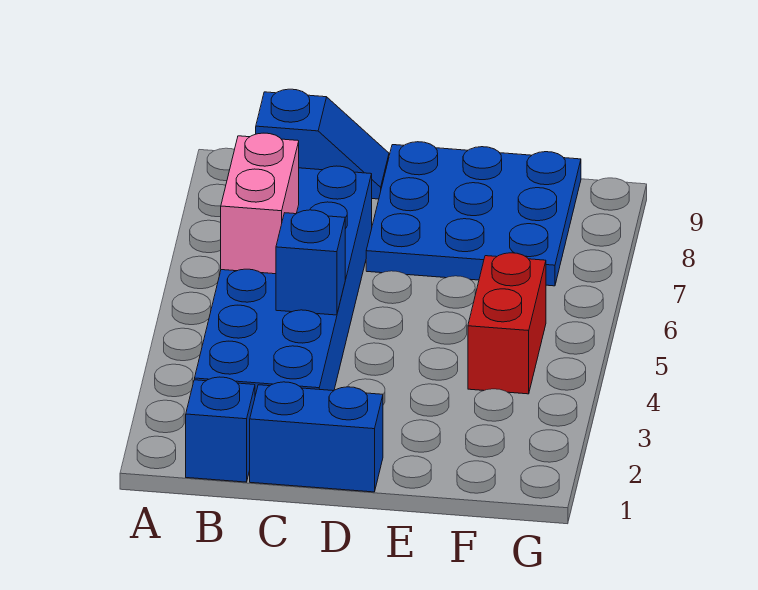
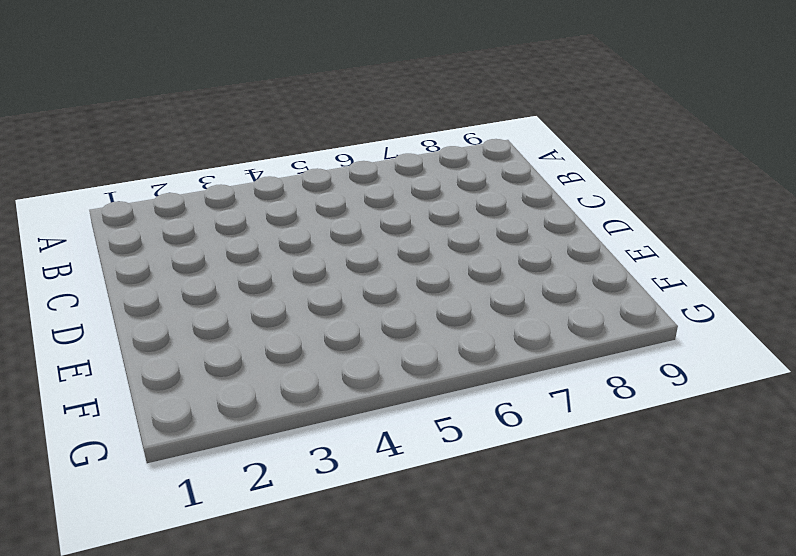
none -> blue brick B1 level 1
none -> blue brick B2:C7 level 1

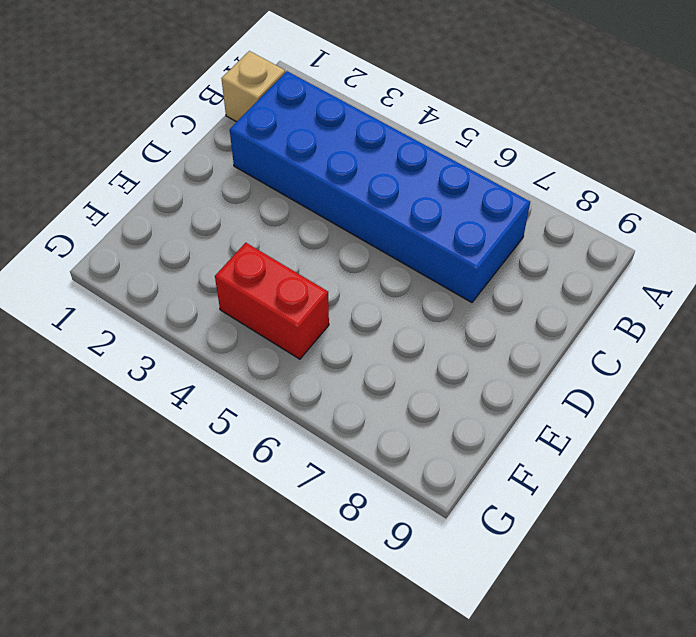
tan brick B1 level 1 -> blue brick B1 level 1
none -> blue slope B9:C9 level 1 top B
none -> blue brick C1:D1 level 1

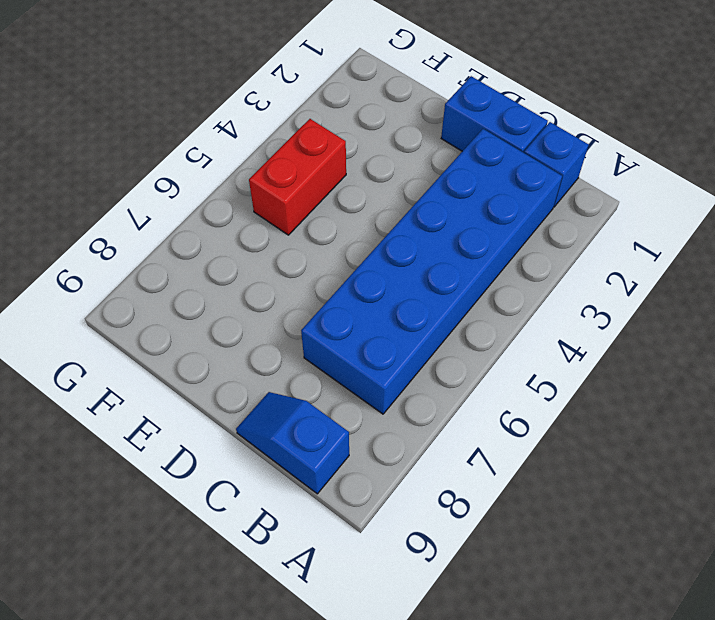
none -> blue plate D7:F9 level 1
none -> pink brick B5:B6 level 2

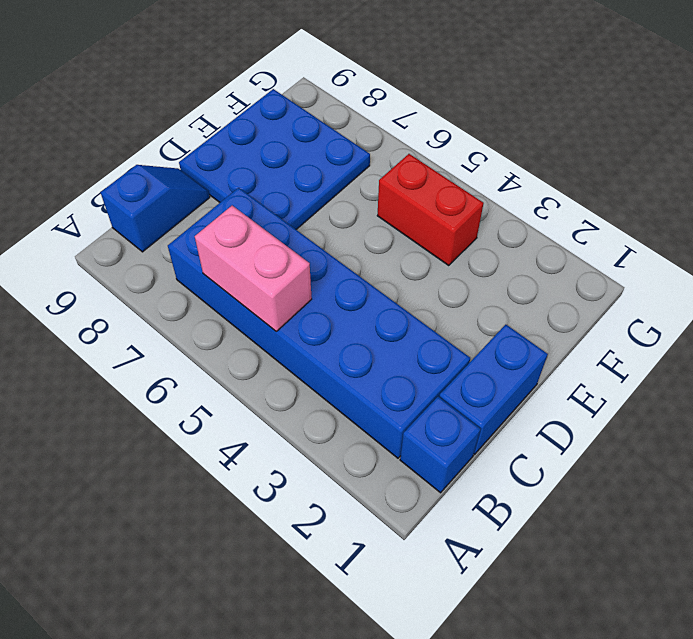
none -> blue brick C4 level 2

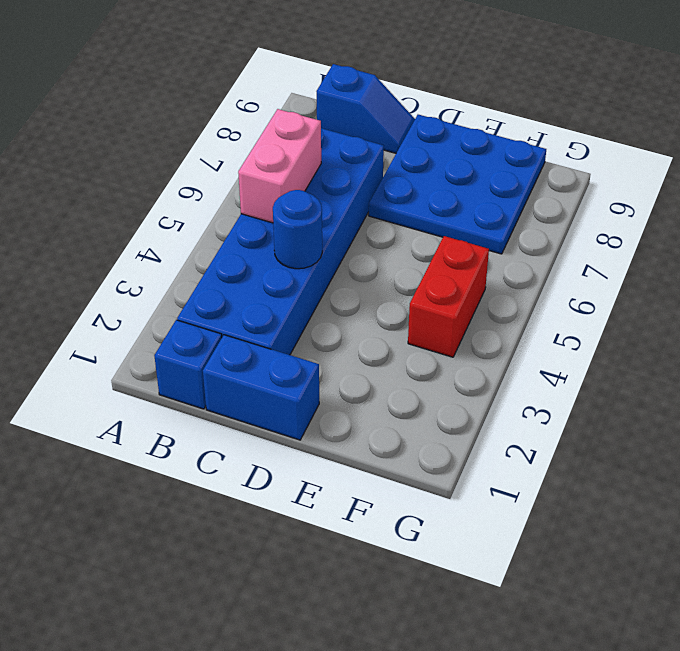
blue round brick C4 level 2 -> blue brick C4 level 2

